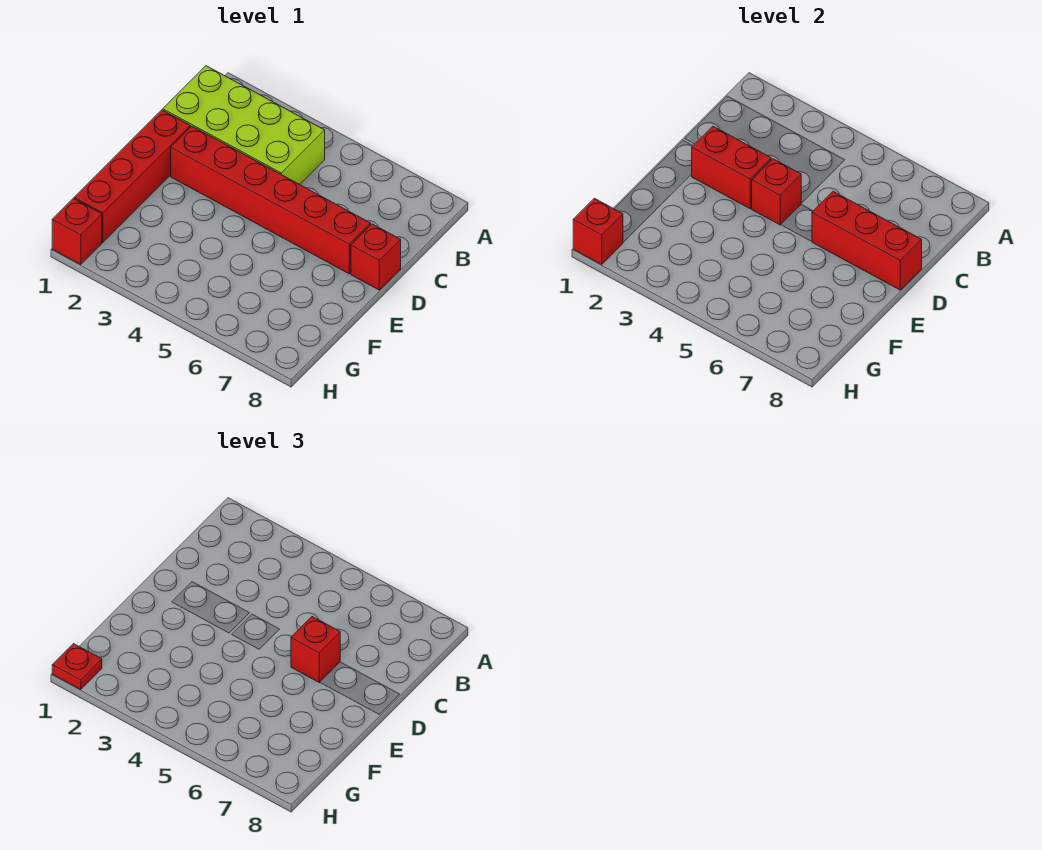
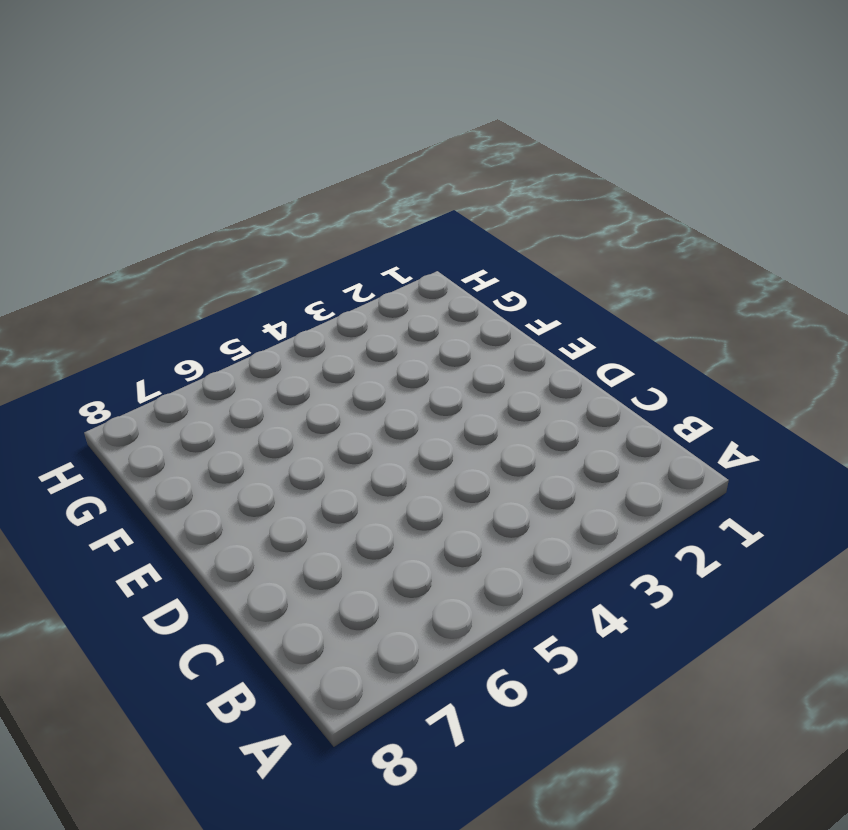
none -> lime brick B1:C4 level 1
none -> red brick D1:G1 level 1

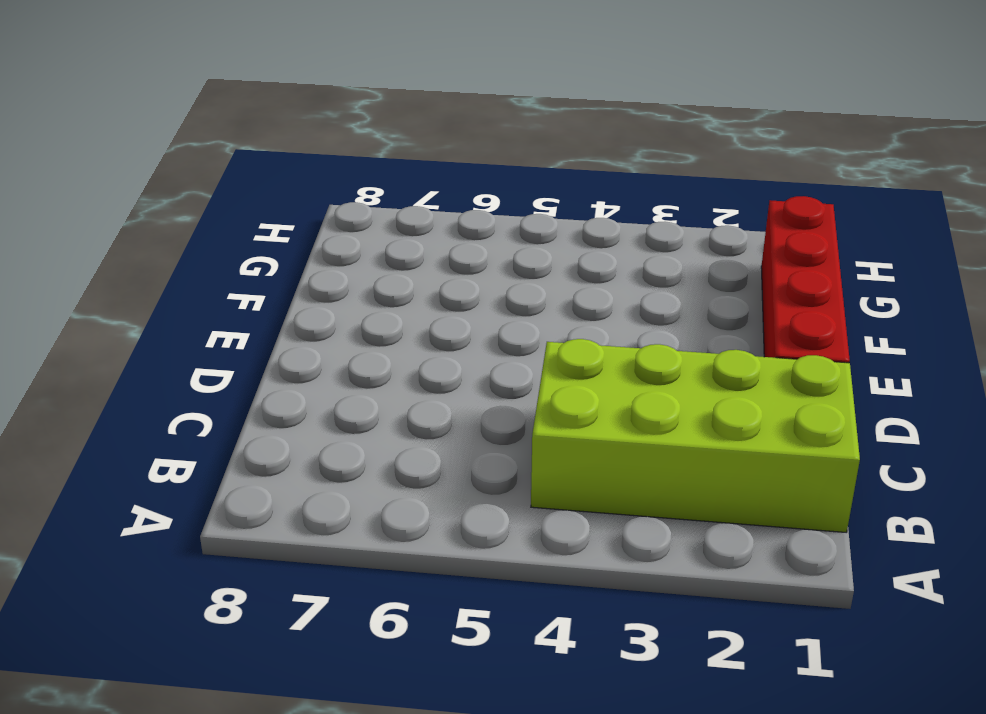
none -> red brick D2:D7 level 1
none -> red brick D8 level 1

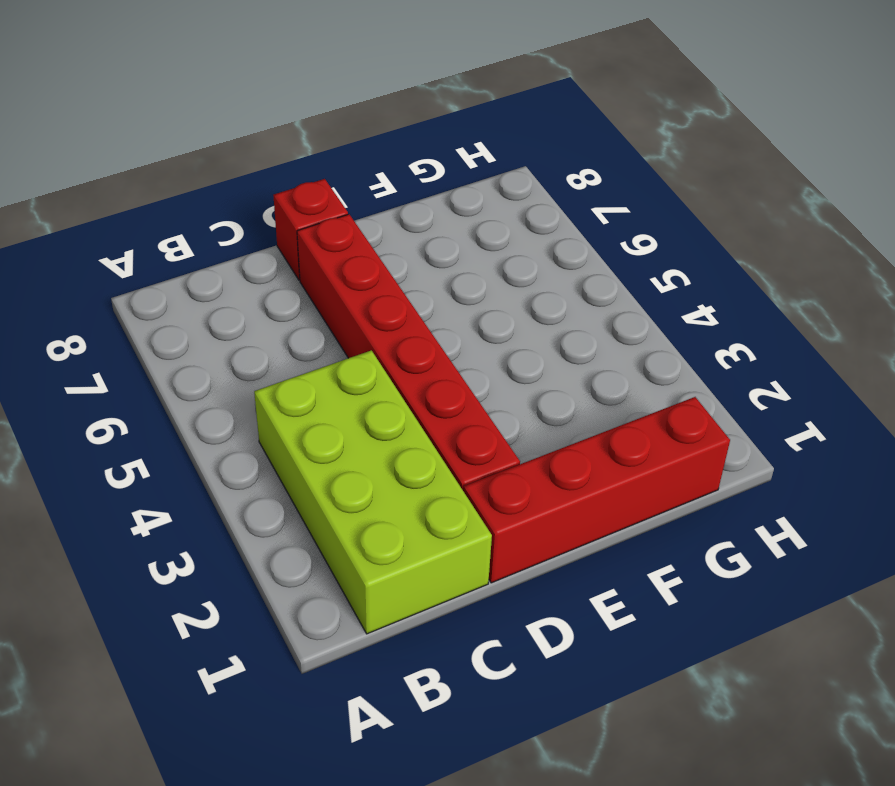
none -> red brick H1 level 1
none -> red brick D2:D3 level 2

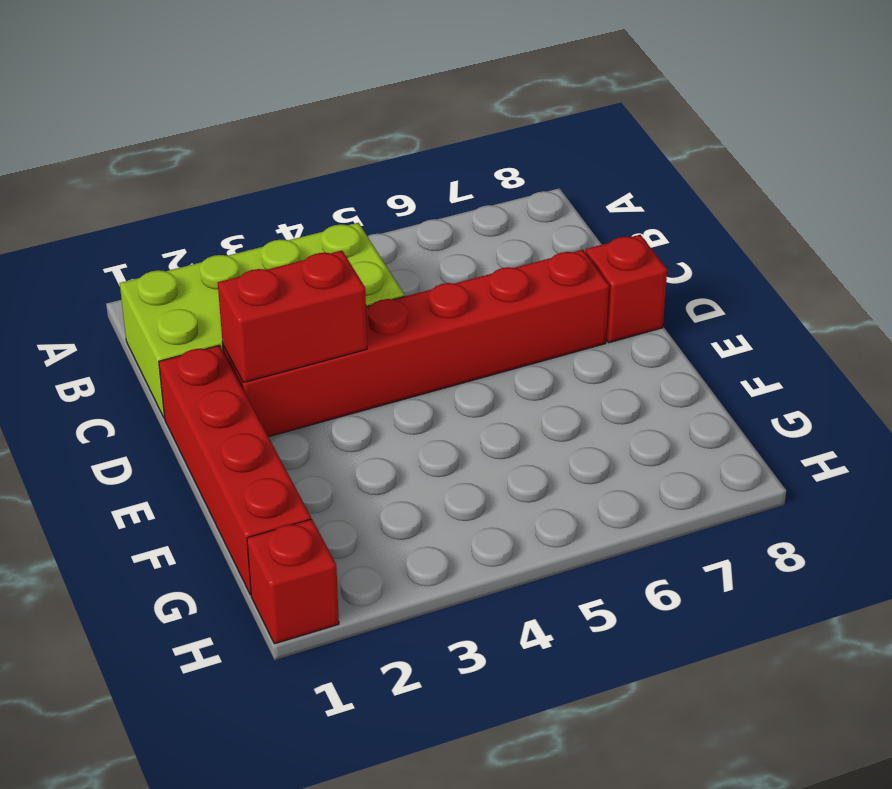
none -> red brick D4 level 2
none -> red brick D6:D8 level 2

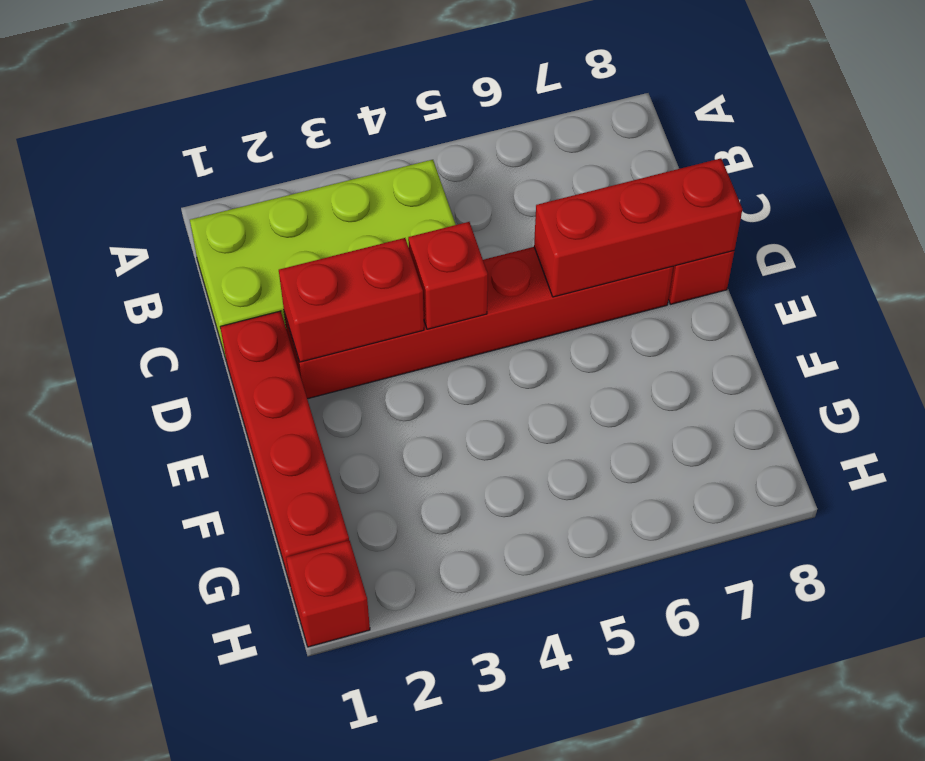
none -> red brick H1 level 2
none -> red brick D6 level 3

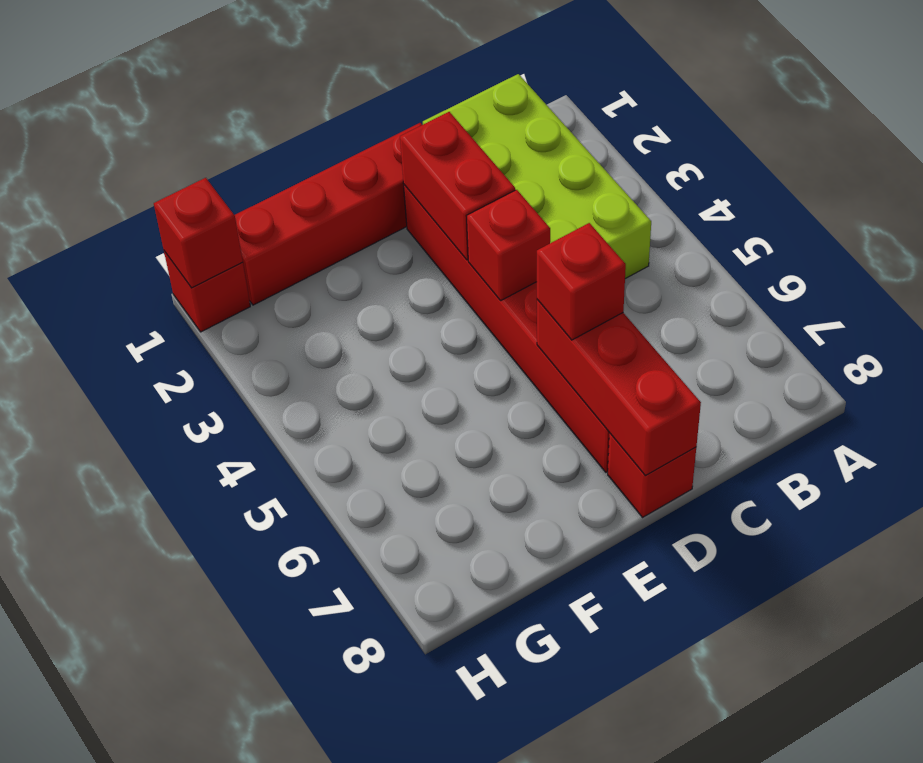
none -> red plate H1 level 3

